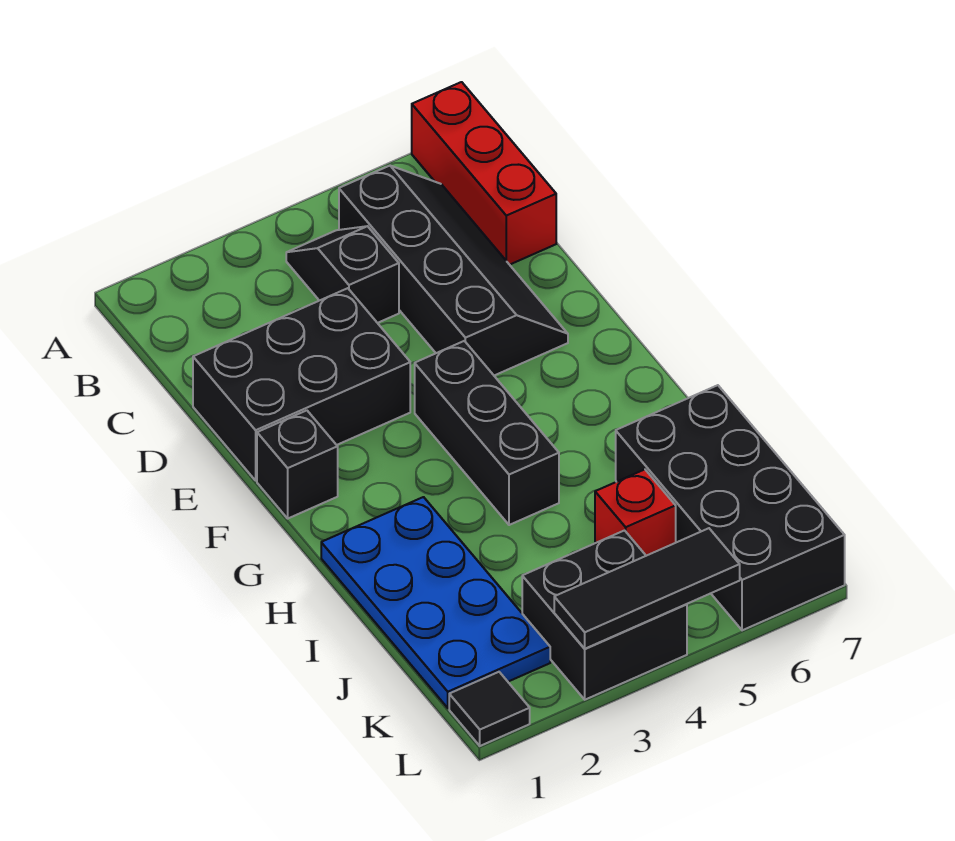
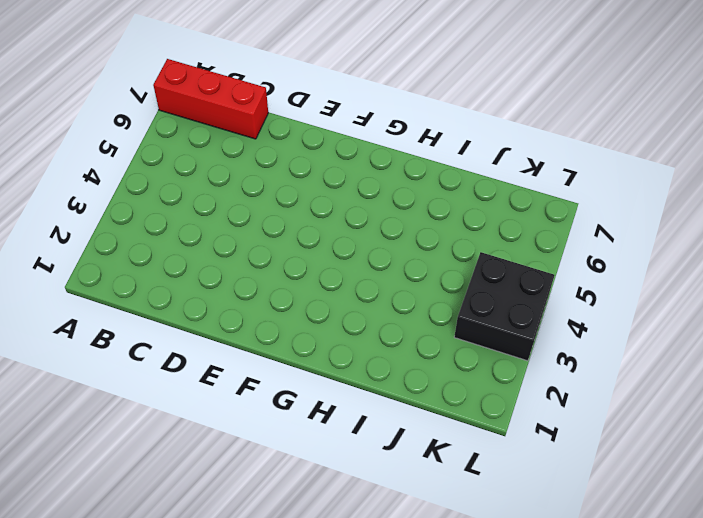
none -> black slope B4:C4 level 1 top C
none -> black slope B5:E6 level 1 top 5
none -> black brick D1:E3 level 1

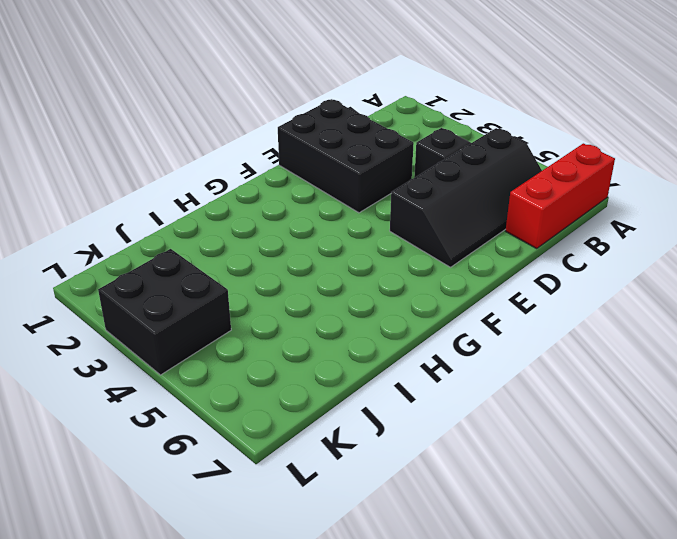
none -> black brick F1 level 1
none -> black brick F4:H4 level 1
none -> blue plate H1:K2 level 1

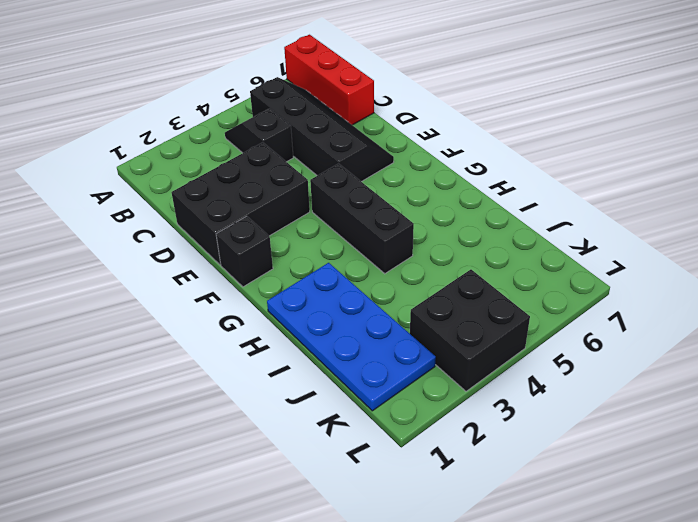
none -> black brick I6:L7 level 1
none -> red brick J5 level 1
none -> black tile L1 level 1

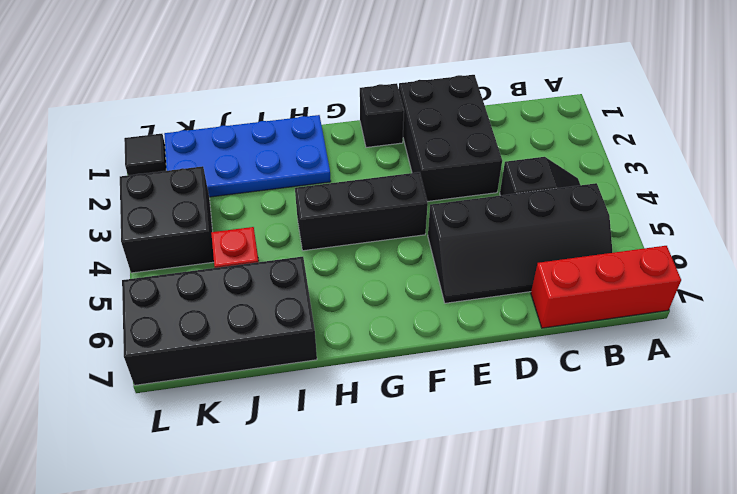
none -> black tile L3:L5 level 2

